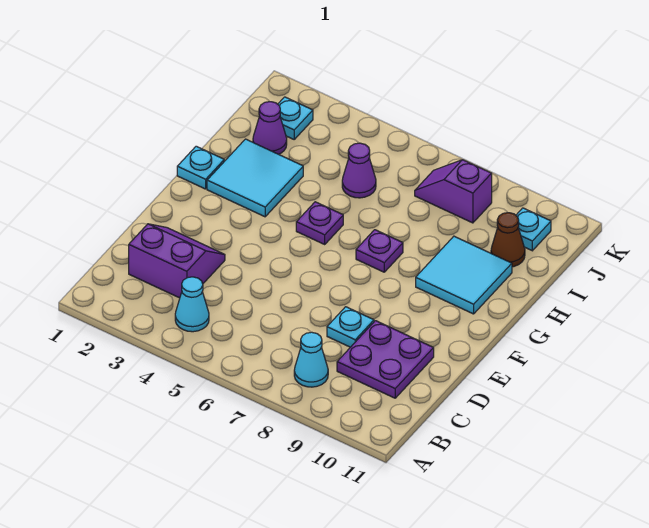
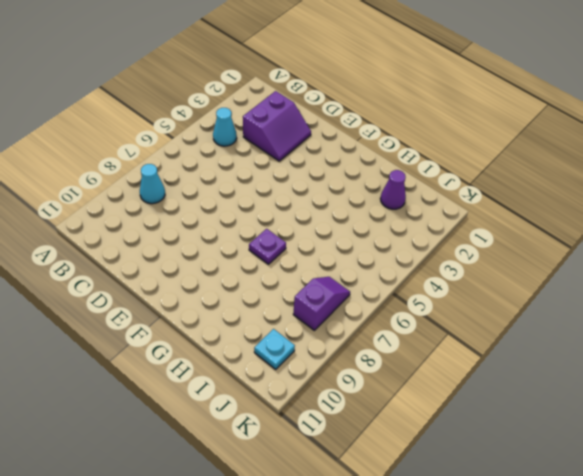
none -> purple plate C9:D10 level 1
none -> cyan plate D8 level 1
none -> cyan plate G1 level 1

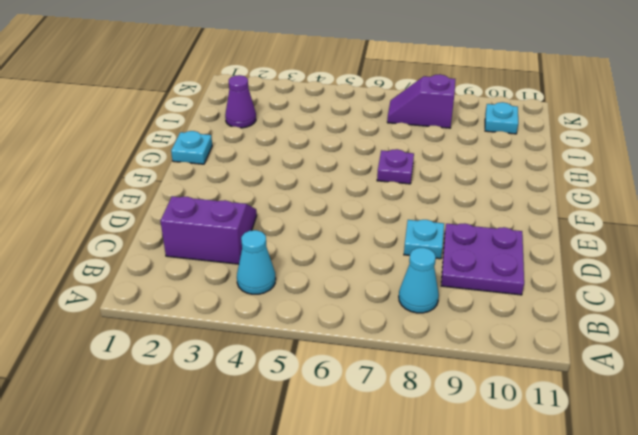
none -> cyan tile G2:H3 level 1
none -> purple plate G5 level 1
none -> cyan tile G9:H10 level 1

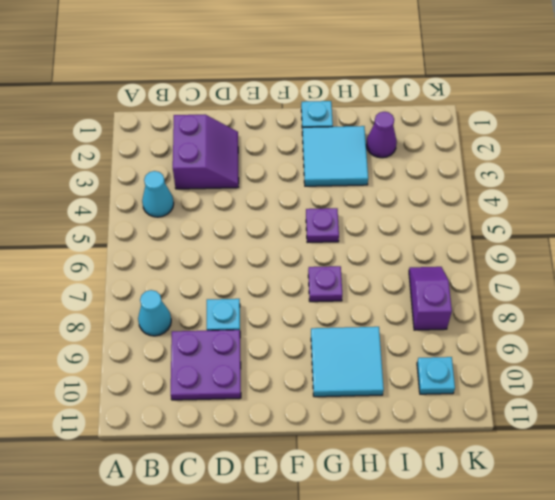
none -> purple cone I5 level 1
none -> brown cone I10 level 1
none -> cyan plate J2 level 1

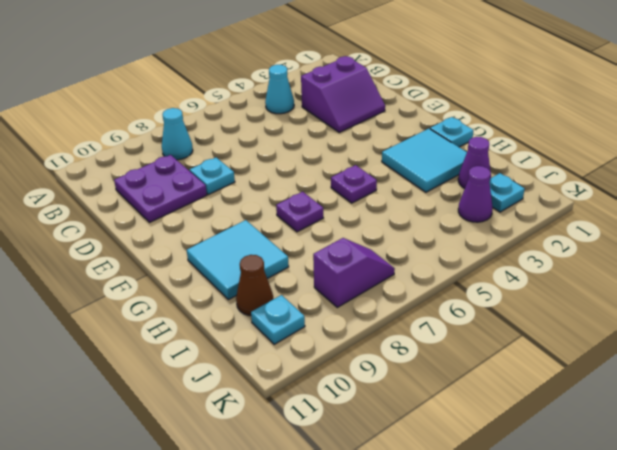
purple cone J3 level 1 -> purple cone I5 level 1

